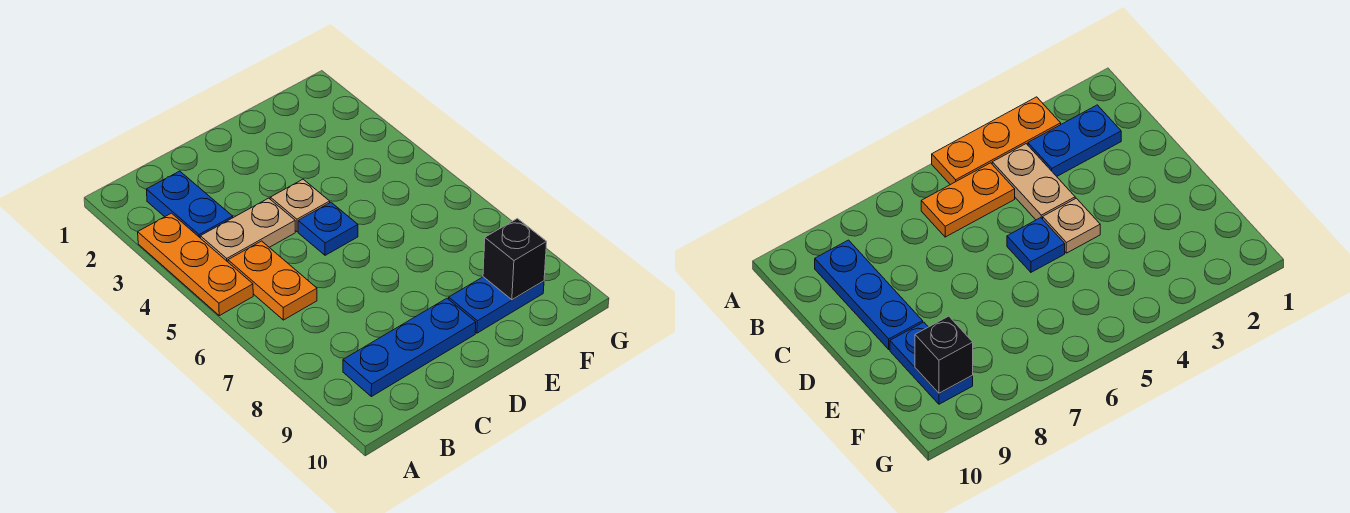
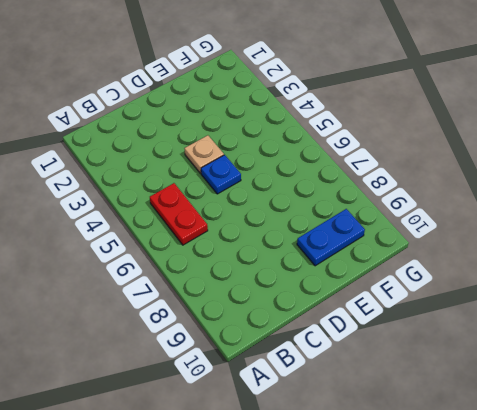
red plate B5:B6 level 1 -> orange plate B5:B6 level 1
none -> orange plate A3:A5 level 1
none -> blue plate B2:B3 level 1

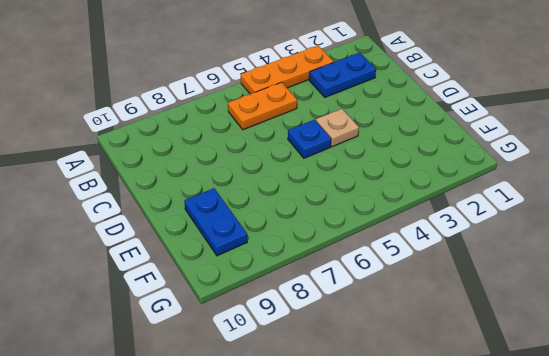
none -> tan plate B4:C4 level 1
none -> blue plate B9:D9 level 1

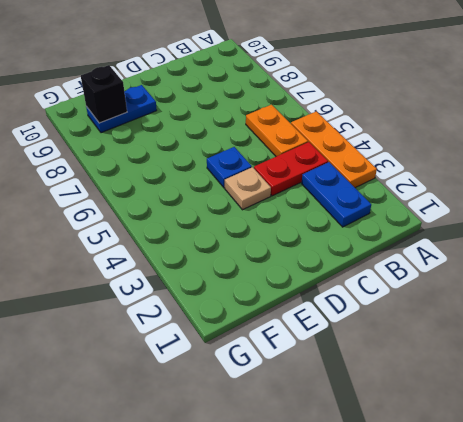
red plate B4:C4 level 1 -> tan plate B4:C4 level 1
none -> blue plate B9:D9 level 1

